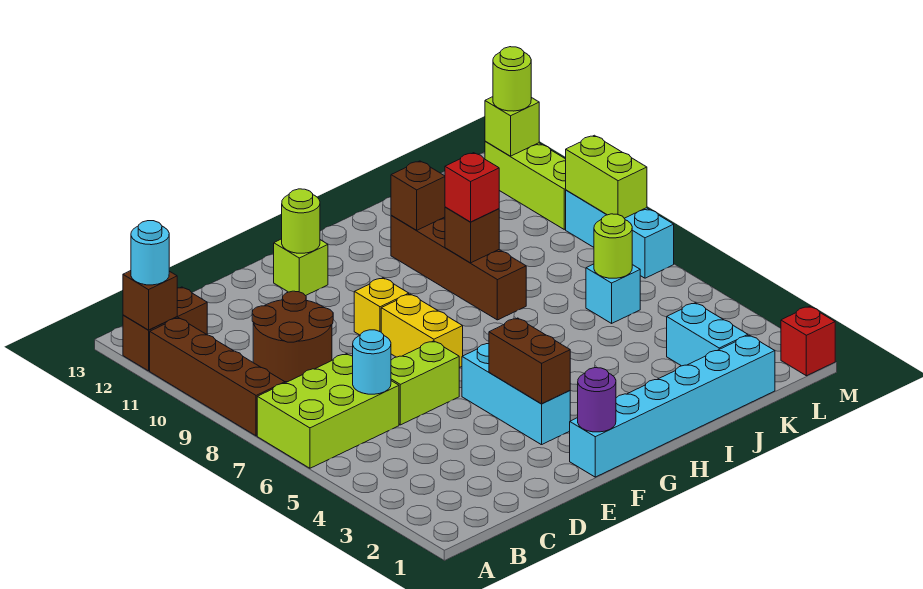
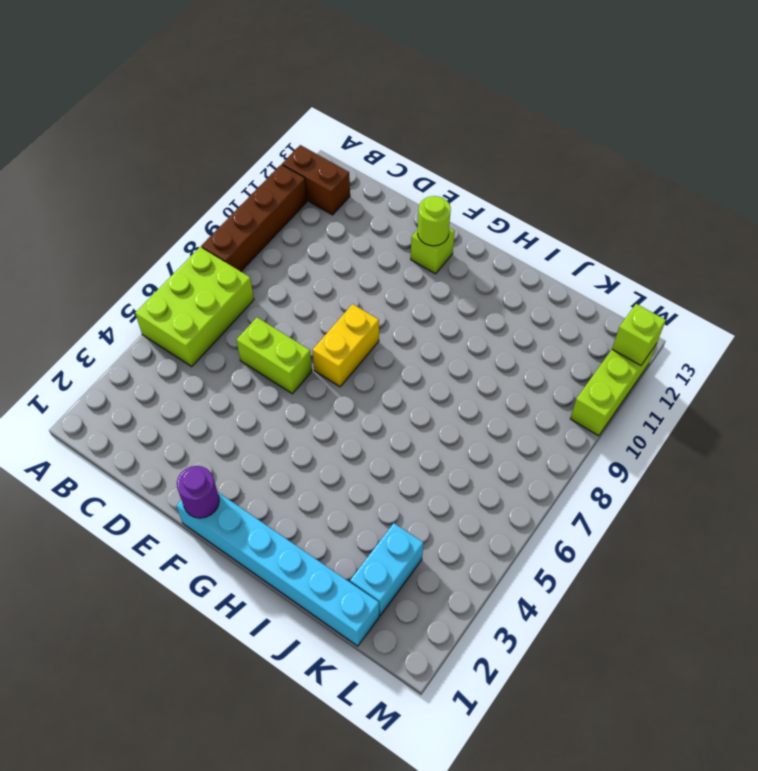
lime brick A5:B7 level 1 -> lime brick A6:C7 level 1
none -> brown round brick C9:D10 level 1
none -> cyan brick F3:F5 level 1
none -> yellow brick F9 level 1

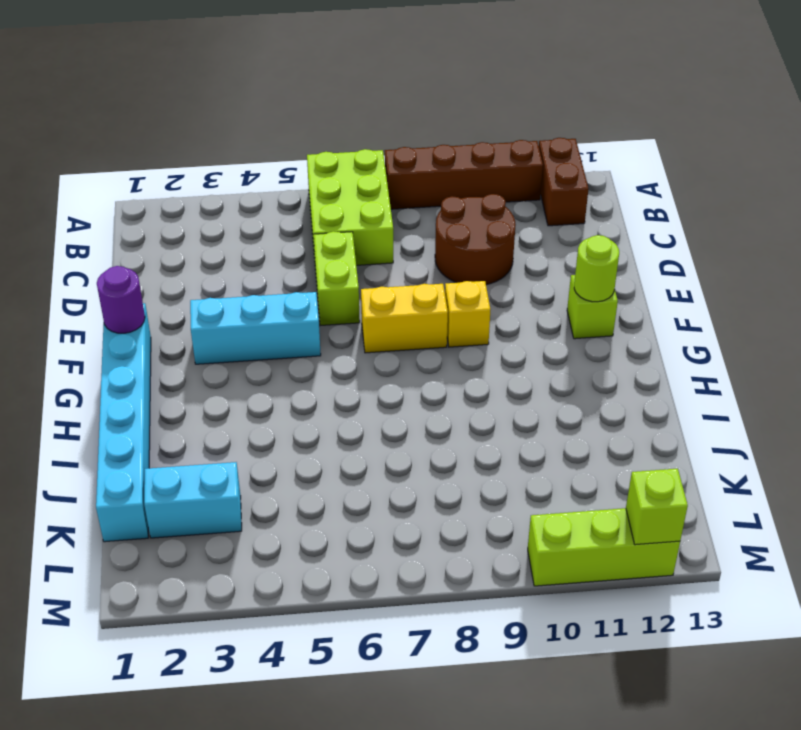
none -> brown brick I8:I11 level 1
none -> cyan brick K6 level 1
none -> red brick M1 level 1

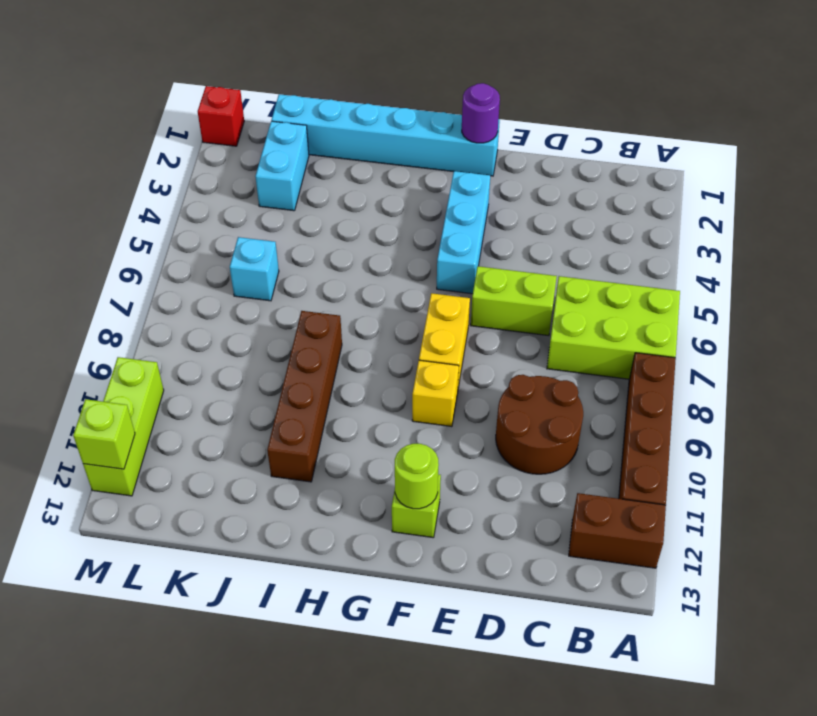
none -> cyan brick M7:M9 level 1
none -> brown brick A12 level 2
none -> cyan round brick C6 level 2

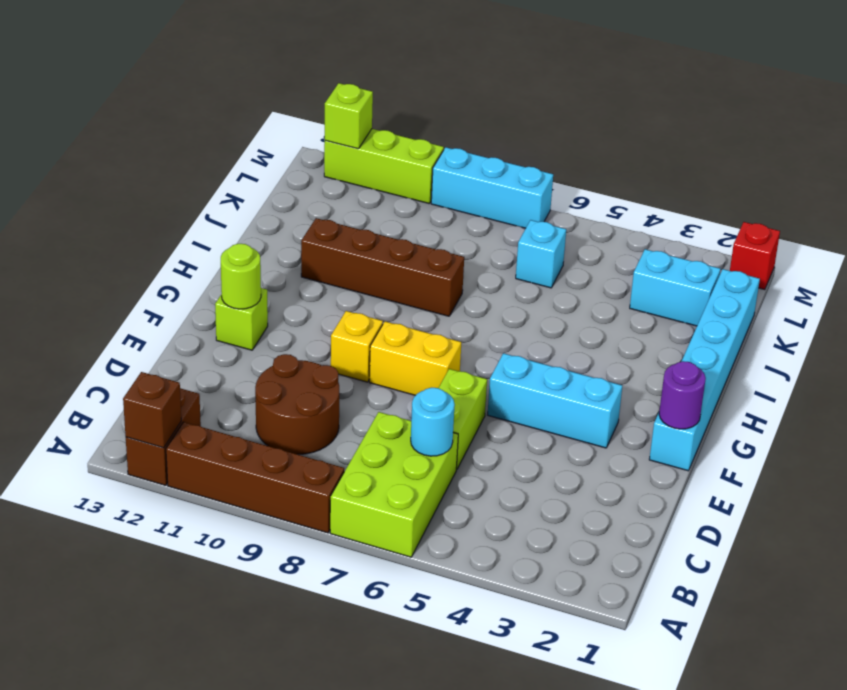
none -> brown brick F3:F4 level 2
none -> brown brick I9 level 2
none -> brown brick I11 level 2

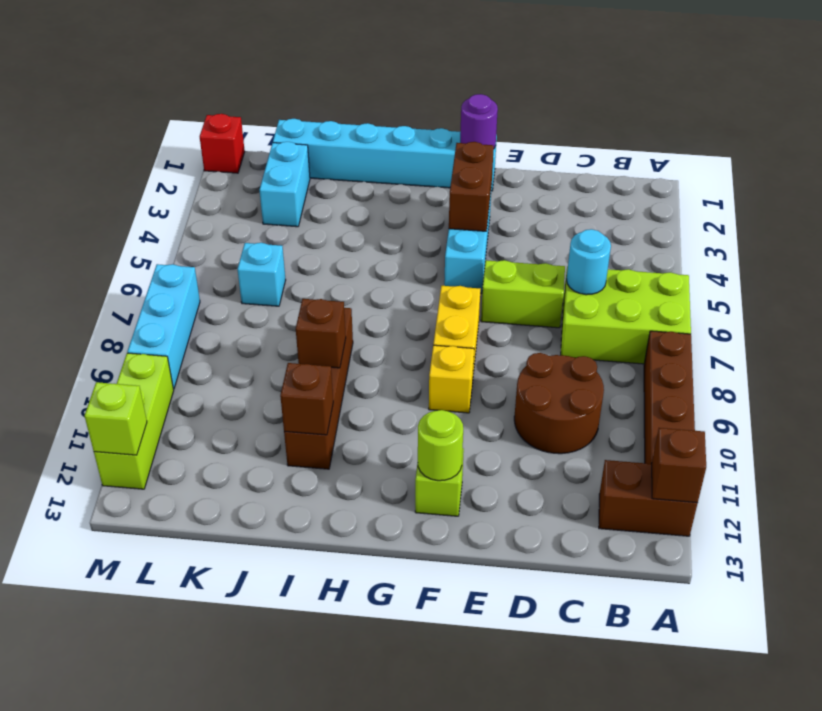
none -> lime round brick K6 level 2
none -> lime brick M8:M9 level 2
none -> cyan round brick A12 level 3

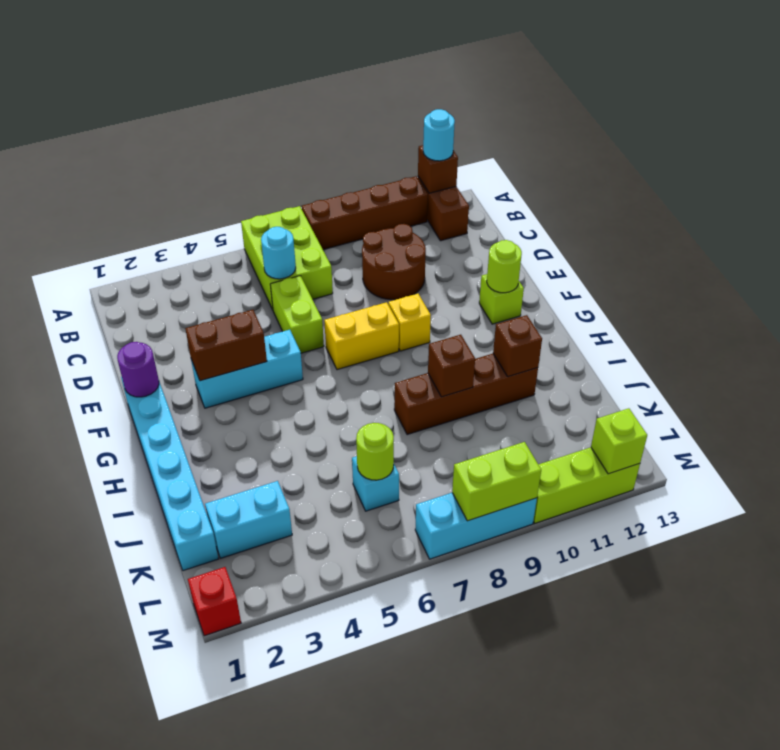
none -> red brick I9 level 3
none -> lime round brick M12 level 3

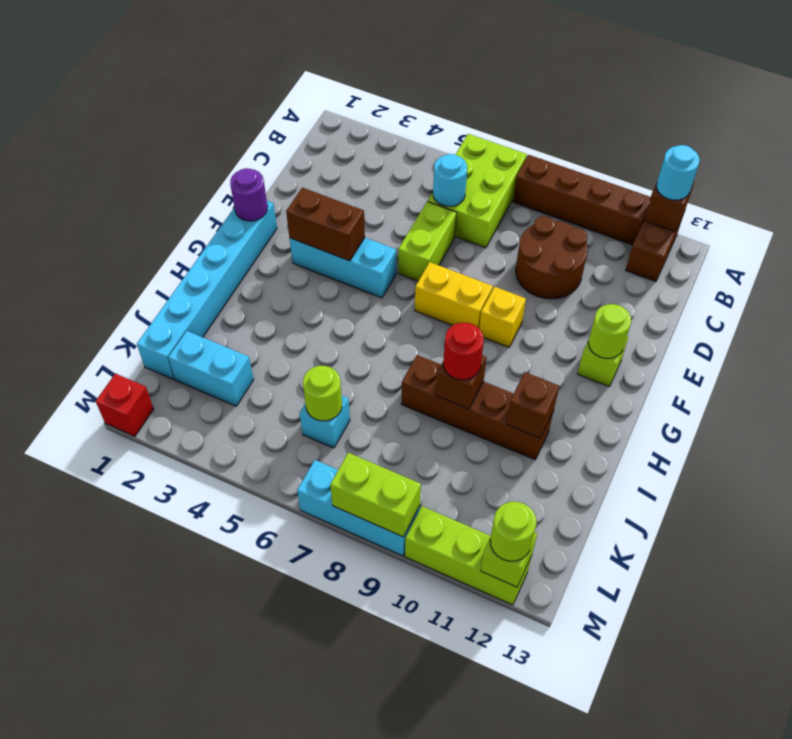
red round brick I9 level 3 -> red brick I9 level 3

